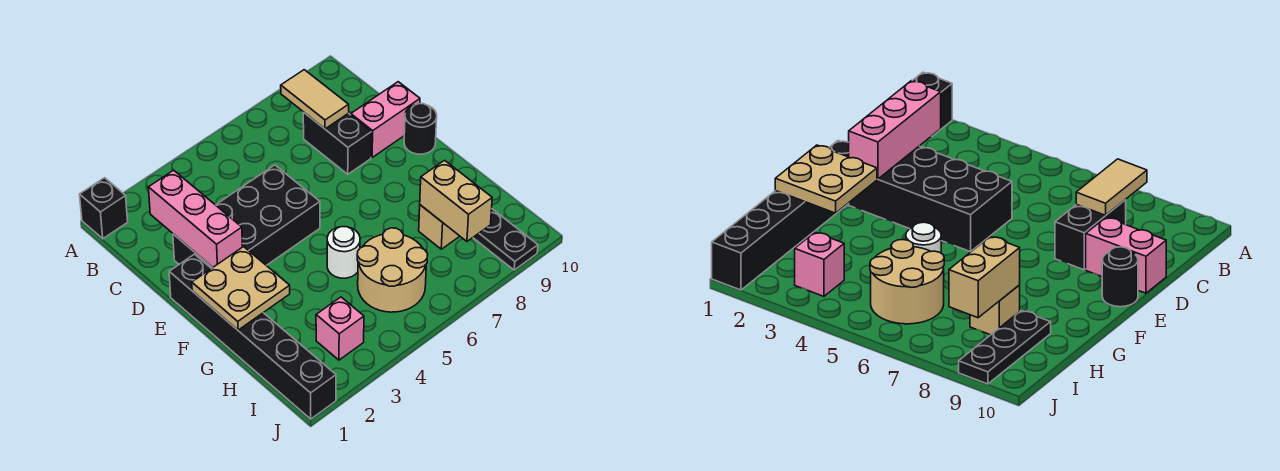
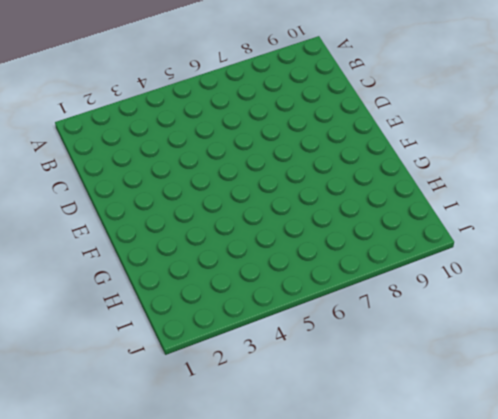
none -> black brick A1 level 1
none -> black brick C8:D8 level 1
none -> black brick D2:E5 level 1

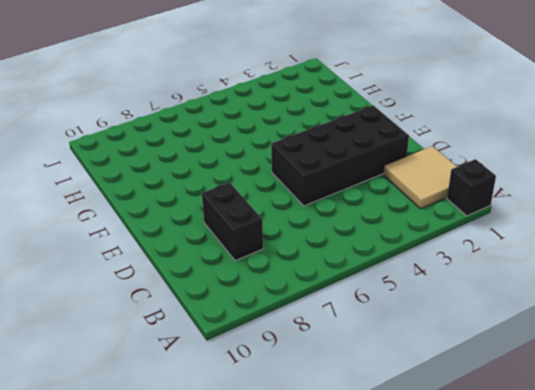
tan tile B1:C2 level 1 -> none
none -> pink brick D9:D10 level 1
none -> black brick E1:J1 level 1
none -> black round brick E10 level 1

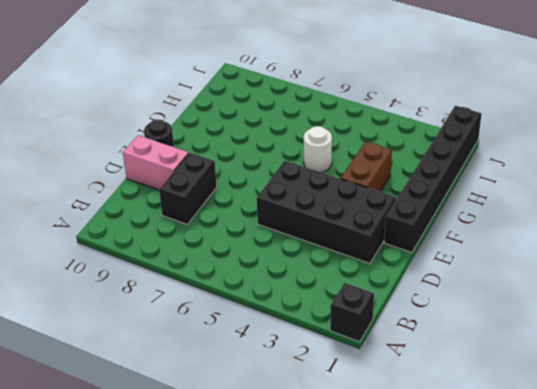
brown brick F3:G3 level 1 -> none
none -> tan round brick H5:I6 level 1
none -> tan brick H8 level 1
none -> black plate H9:J9 level 1

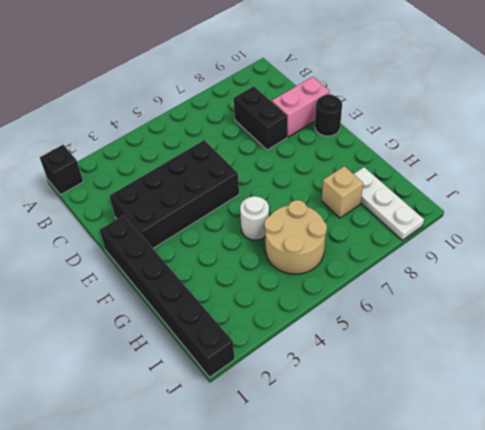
white plate H9:J9 level 1 -> black plate H9:J9 level 1
none -> pink brick I3 level 1
none -> tan tile B8:C8 level 2
none -> pink brick C2:E2 level 2

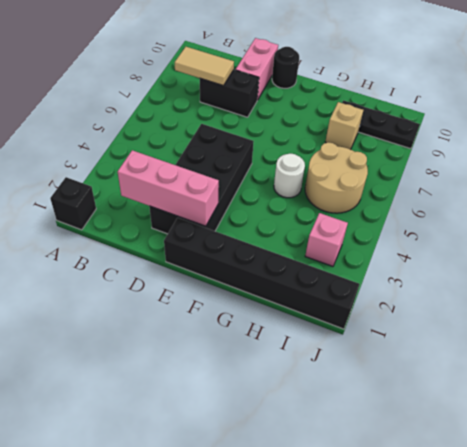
none -> tan plate F1:G2 level 2
none -> tan brick H8:I8 level 2

